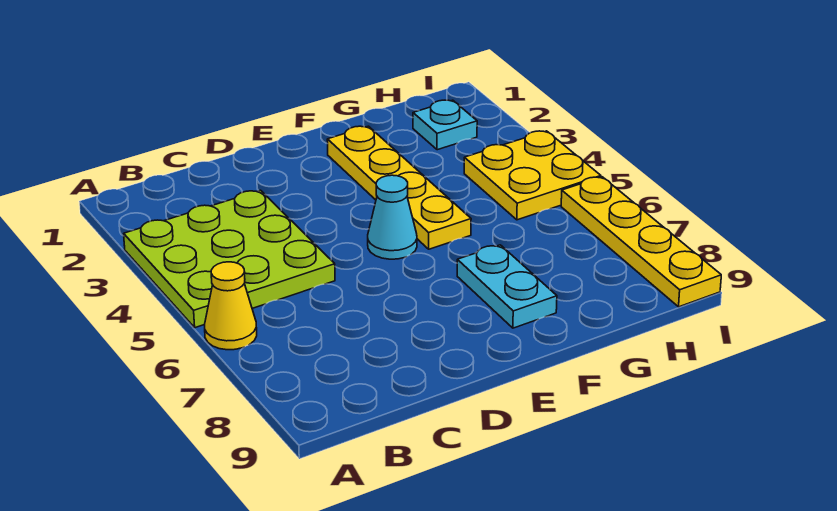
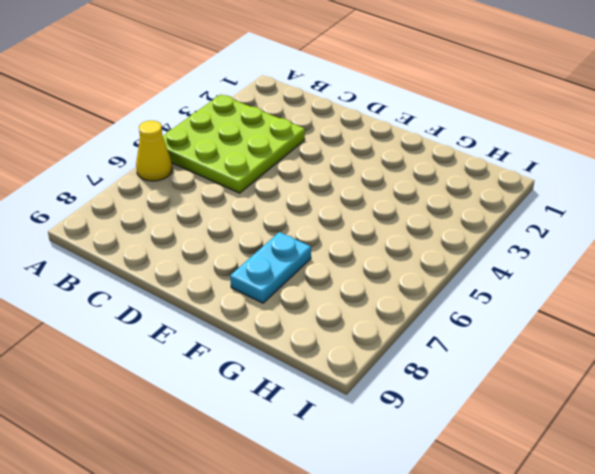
none -> cyan cone E5 level 1
none -> yellow plate F2:F5 level 1

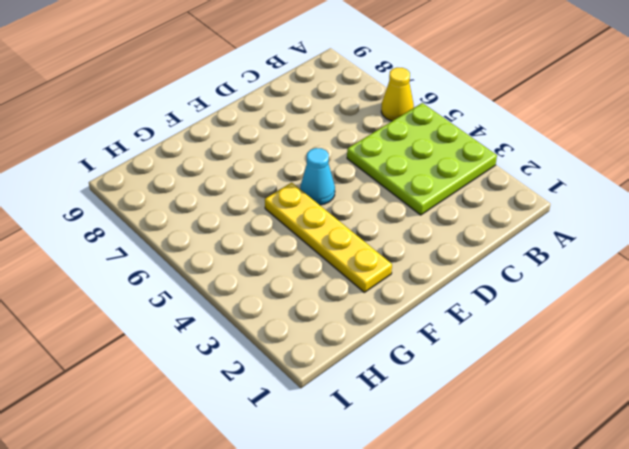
none -> cyan plate F7:F8 level 1
none -> cyan plate H2 level 1

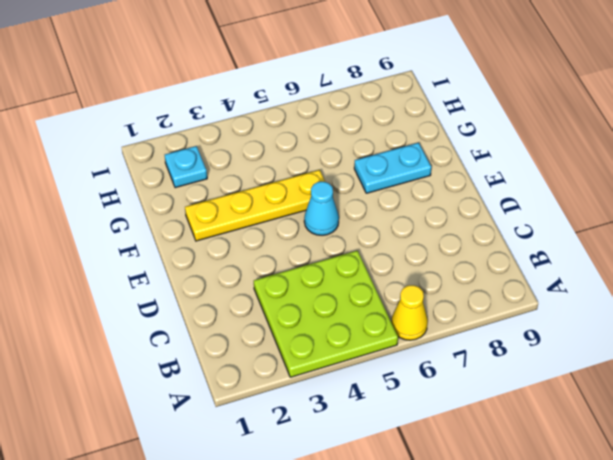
none -> yellow plate H4:I5 level 1
none -> yellow plate I6:I9 level 1

